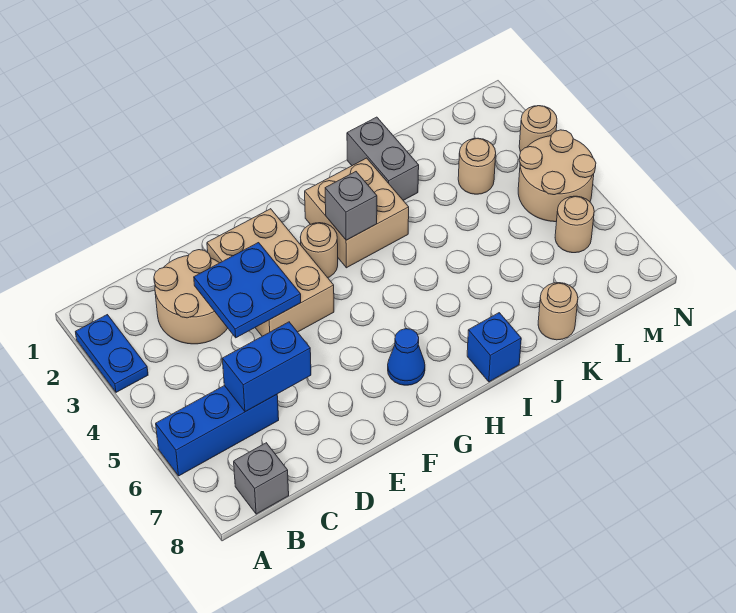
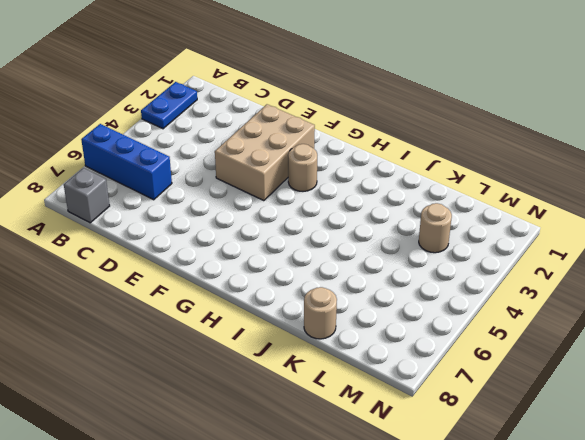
none -> tan round brick C2:D3 level 1
none -> blue cone G7 level 1
none -> tan brick H2:I3 level 1

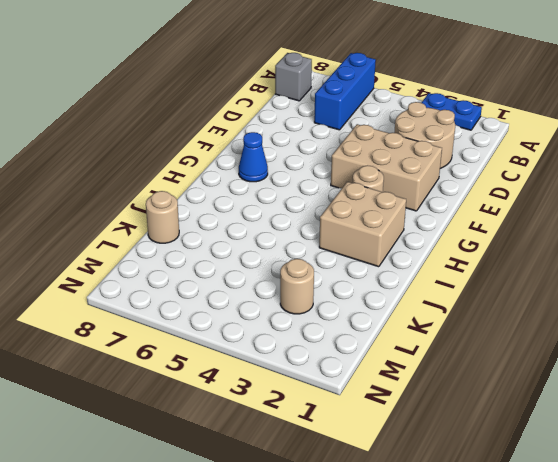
none -> blue brick I8 level 1
none -> grey brick J1:J2 level 1
none -> tan round brick M4:N5 level 1

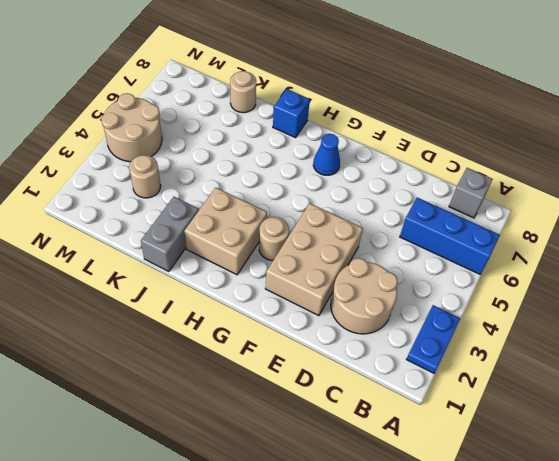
none -> tan round brick M6 level 1
none -> tan round brick N3 level 1
none -> blue brick C6:D6 level 2

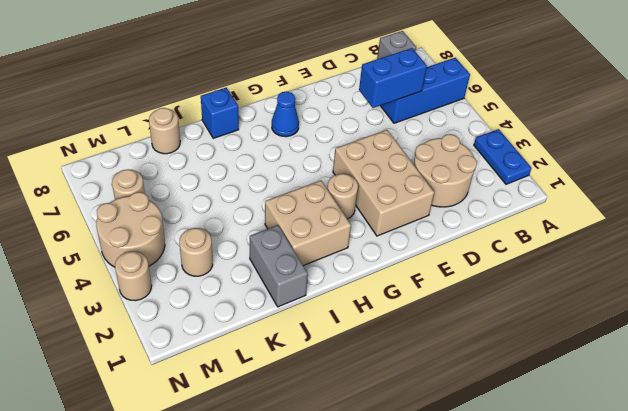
none -> blue plate D3:E4 level 2
none -> grey brick H3 level 2

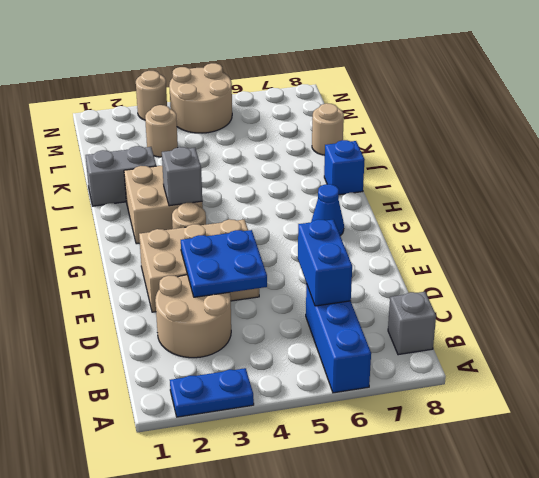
none -> tan round brick M6 level 1

